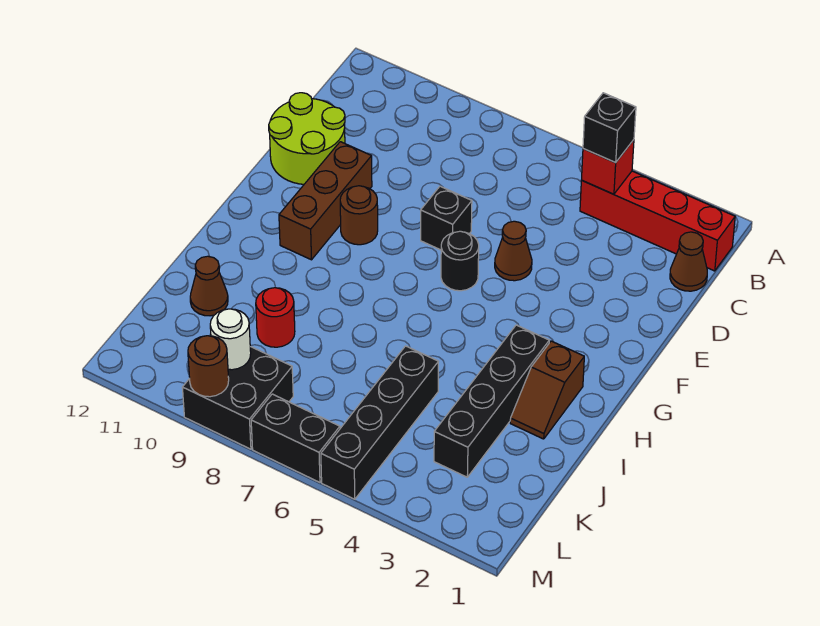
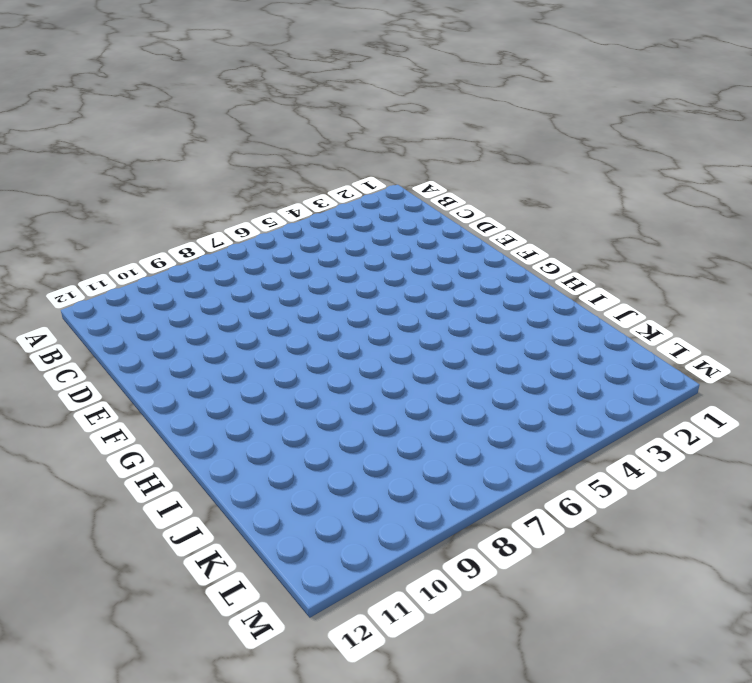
none -> red brick B1:B4 level 1
none -> brown cone C1 level 1
none -> lime round brick D11:E12 level 1

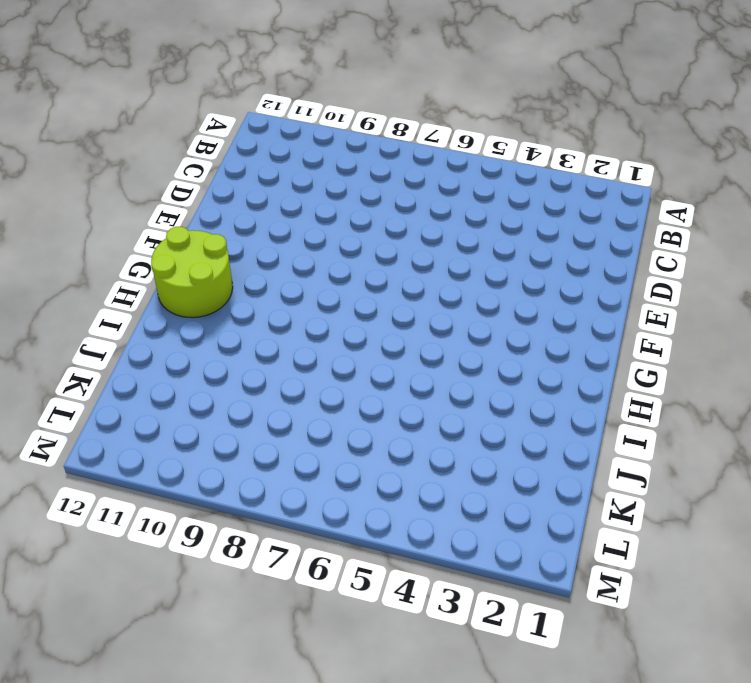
lime round brick G11:H12 level 1 -> lime round brick D11:E12 level 1
none -> red brick B1:B4 level 1
none -> brown cone C1 level 1
none -> brown cone E5 level 1

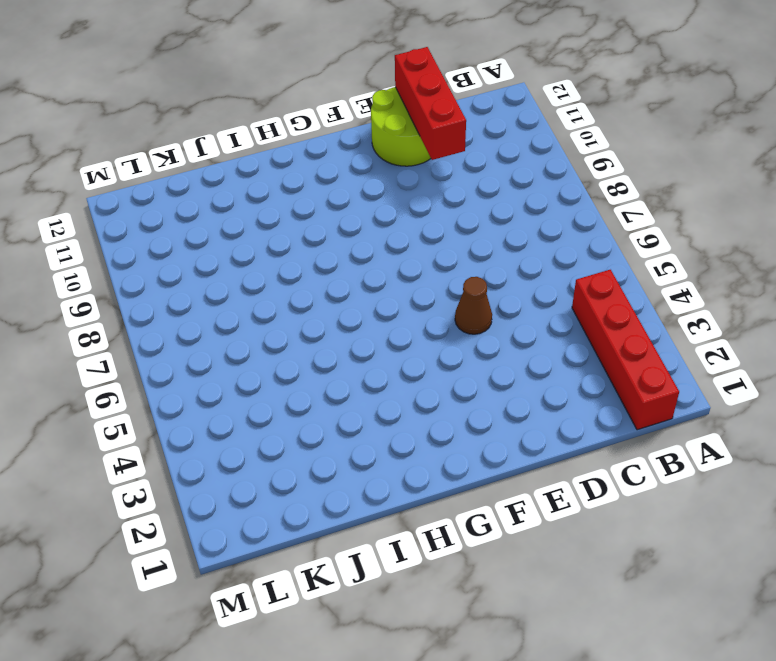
red brick D10:D12 level 2 -> none
none -> brown cone C1 level 1
none -> black brick E7 level 1
none -> brown brick E10:G10 level 1

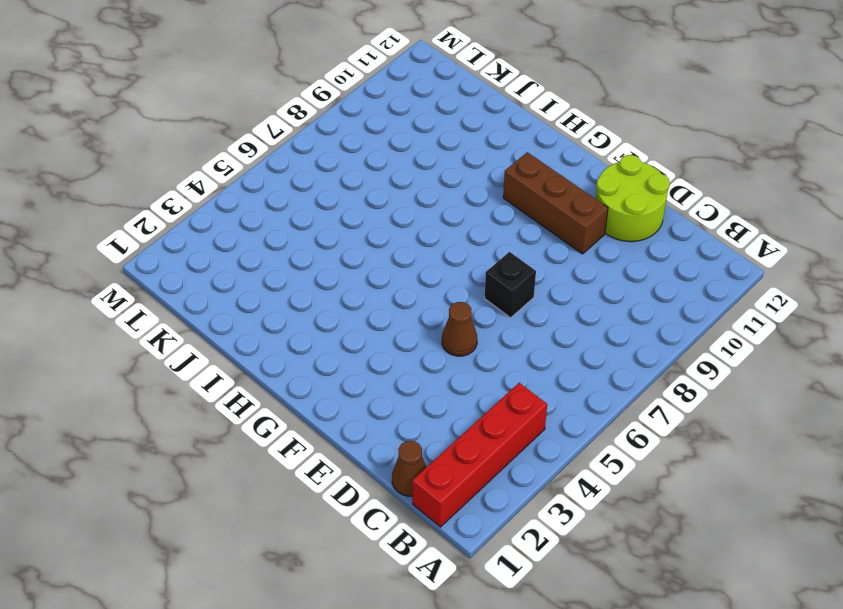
none -> black round brick F6 level 1
none -> brown round brick F9 level 1
none -> brown slope H2:I2 level 1 top H

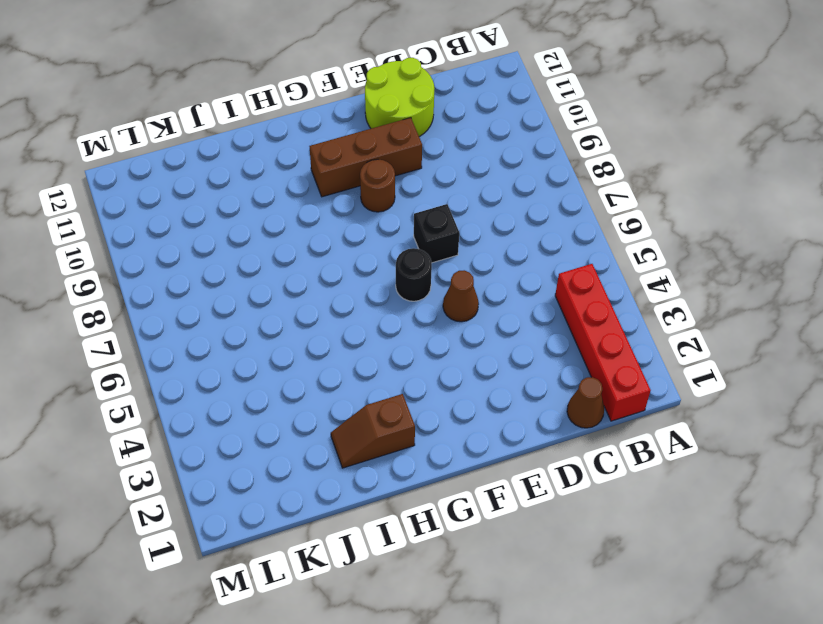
none -> black brick H3:K3 level 1
none -> black brick J5:M5 level 1
none -> red round brick J9 level 1

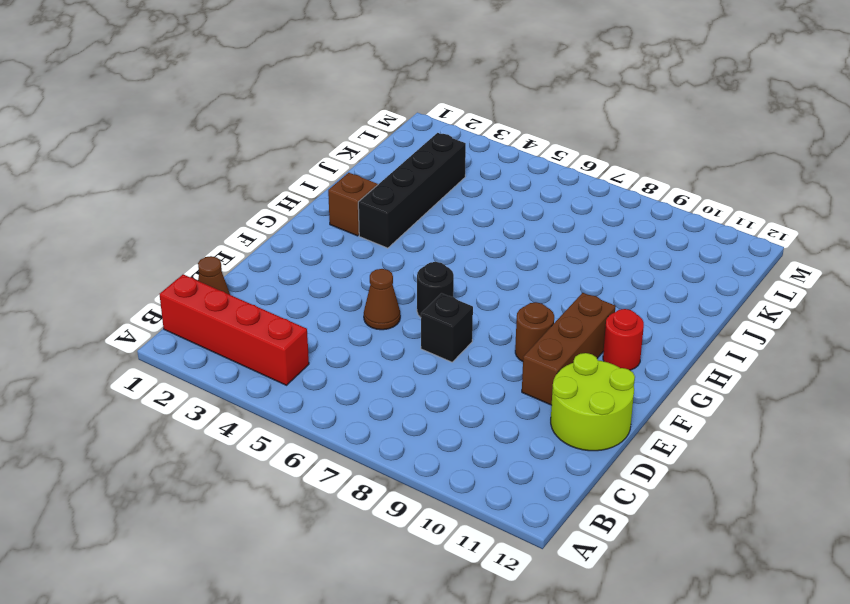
red round brick G11 level 1 -> red round brick J9 level 1
none -> black brick J5:M5 level 1
none -> brown cone J11 level 1
none -> black brick L8:M9 level 1

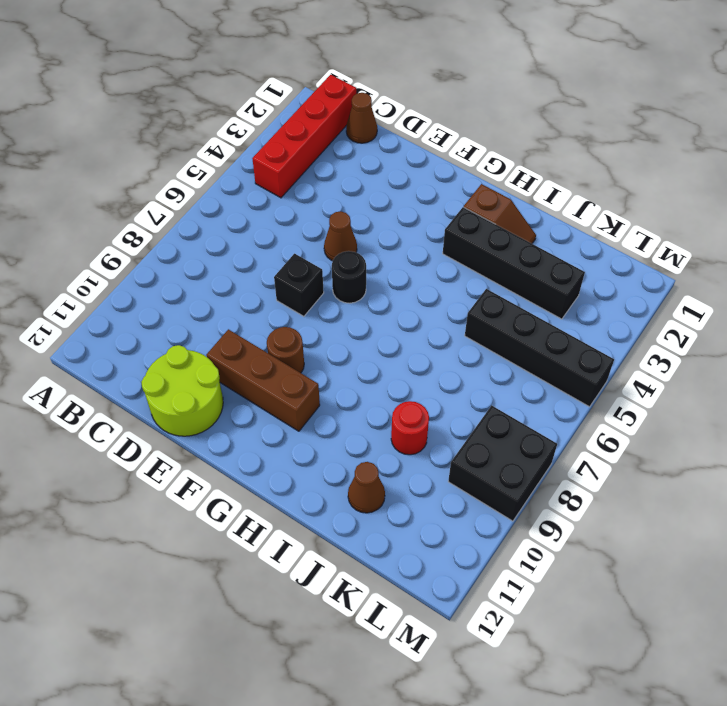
none -> black brick M6:M7 level 1
none -> red brick B4 level 2
none -> white round brick L9 level 2

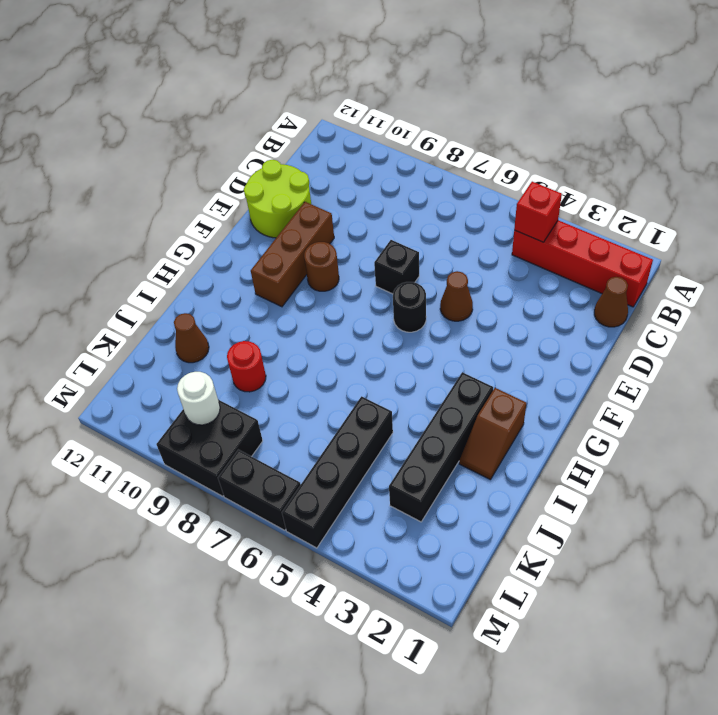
none -> brown round brick M9 level 2
none -> black brick B4 level 3

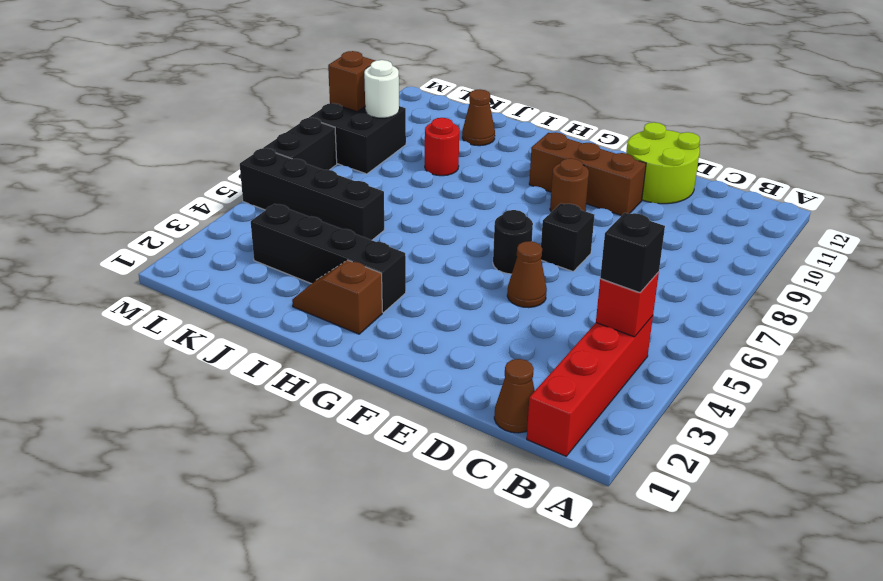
brown brick M9 level 2 -> brown round brick M9 level 2

